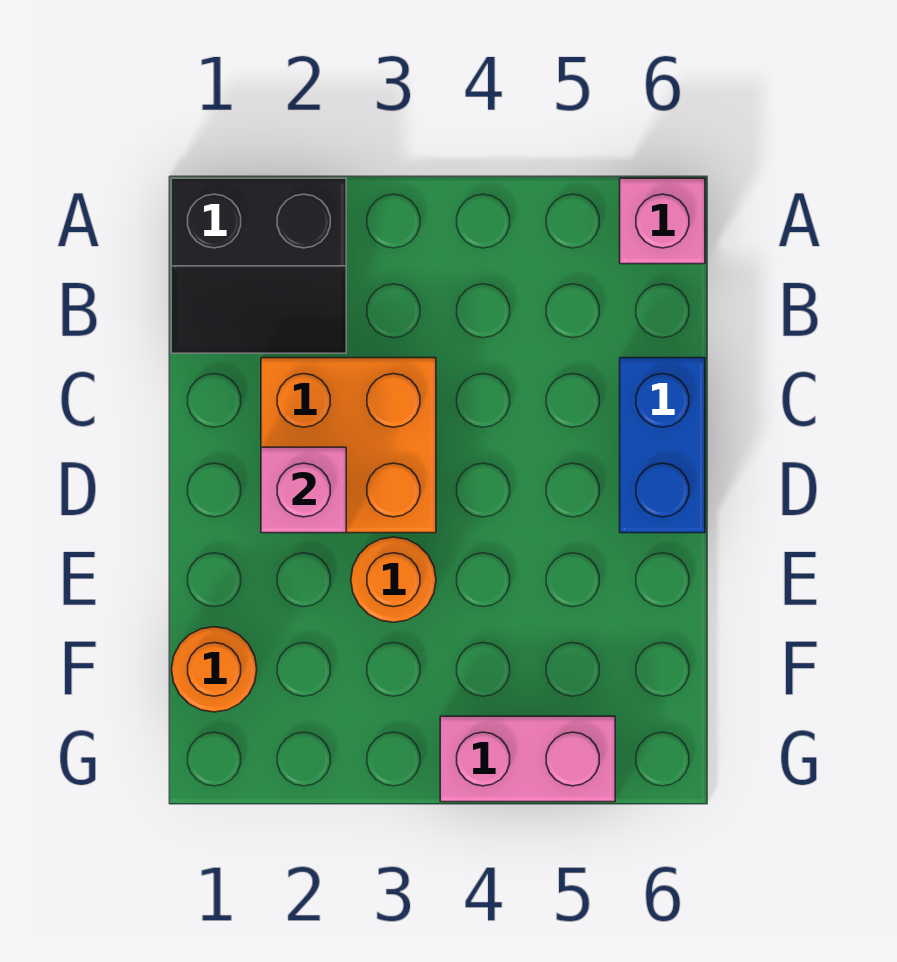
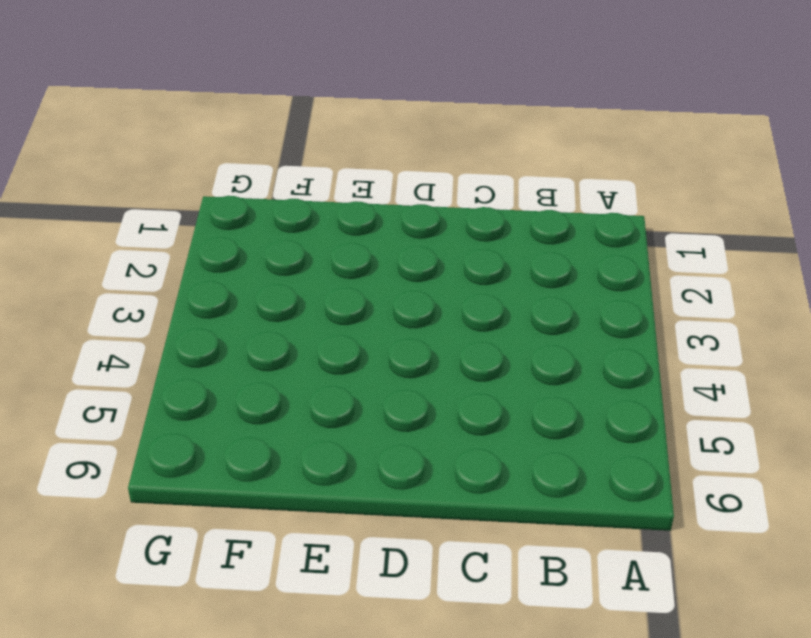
none -> black slope A1:B2 level 1 top A
none -> pink brick A6 level 1

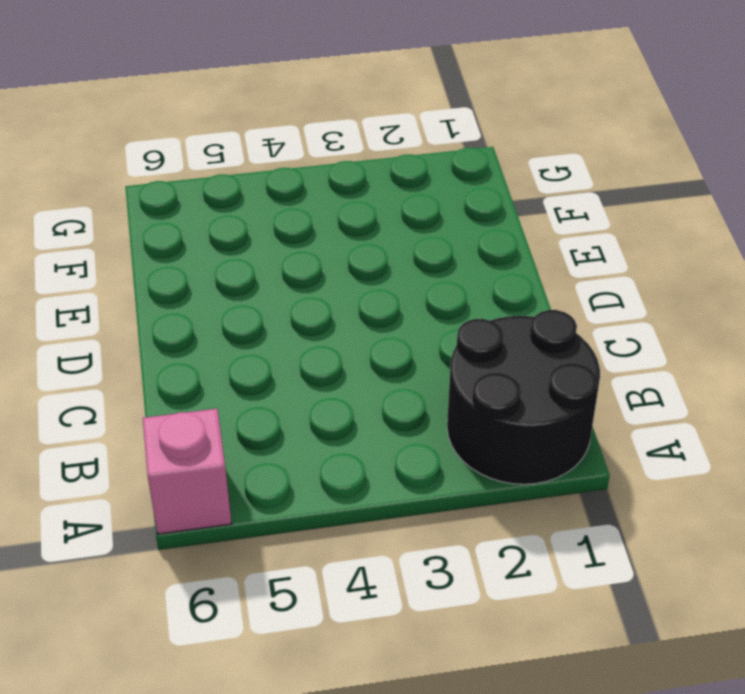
black round brick A1:B2 level 1 -> black slope A1:B2 level 1 top A
none -> orange brick C2:D3 level 1
none -> blue brick C6:D6 level 1

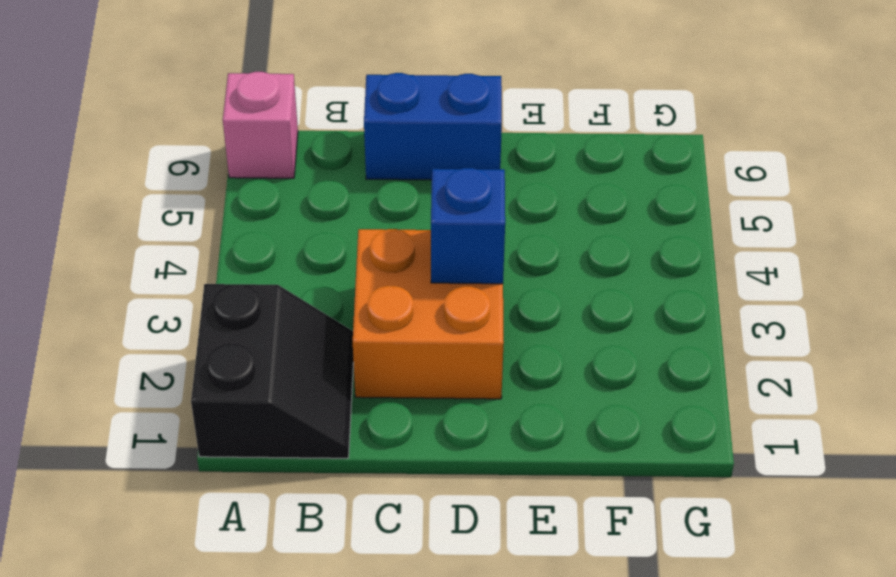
blue brick D3 level 2 -> none
none -> orange round brick E3 level 1
none -> orange round brick F1 level 1

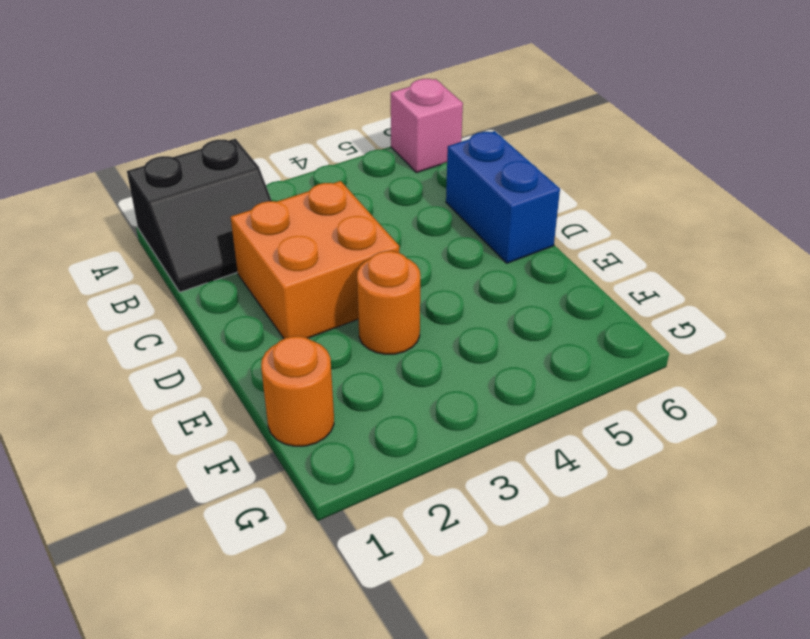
none -> pink brick G4:G5 level 1
none -> pink brick D2 level 2

